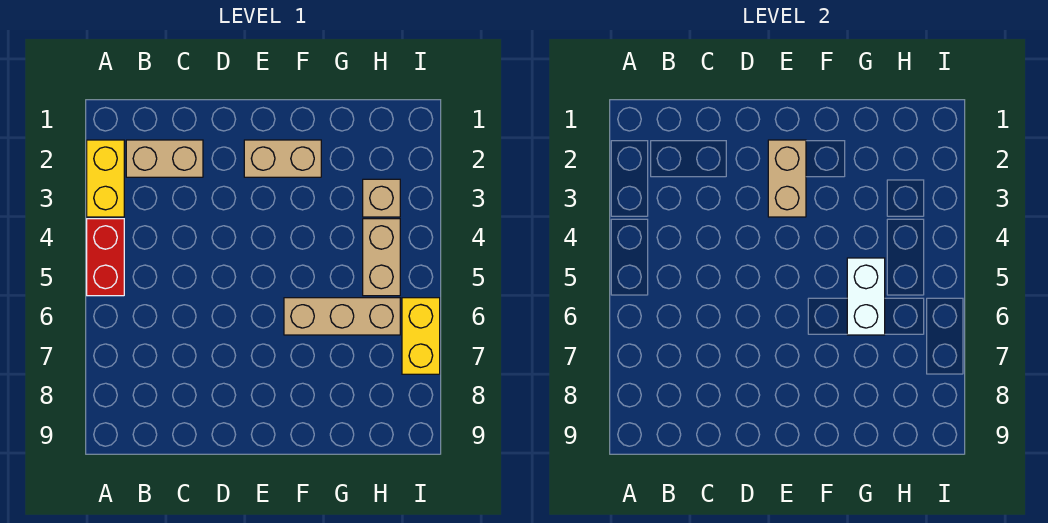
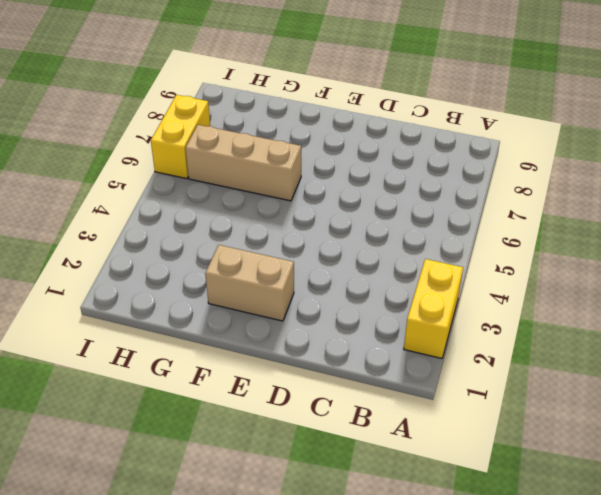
none -> red brick A4:A5 level 1
none -> tan brick B2:C2 level 1

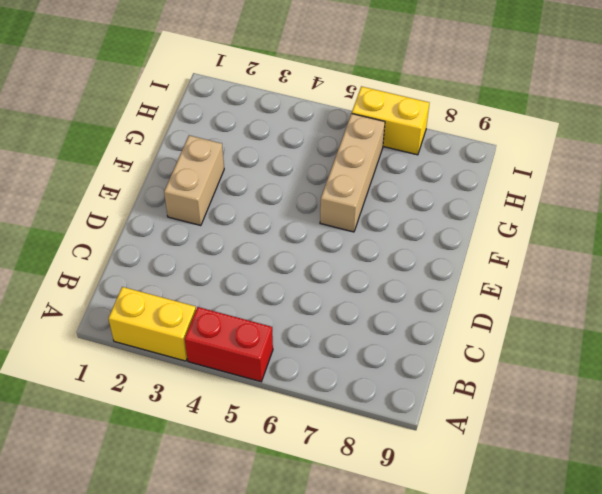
none -> tan brick B2:C2 level 1
none -> tan brick H3 level 1

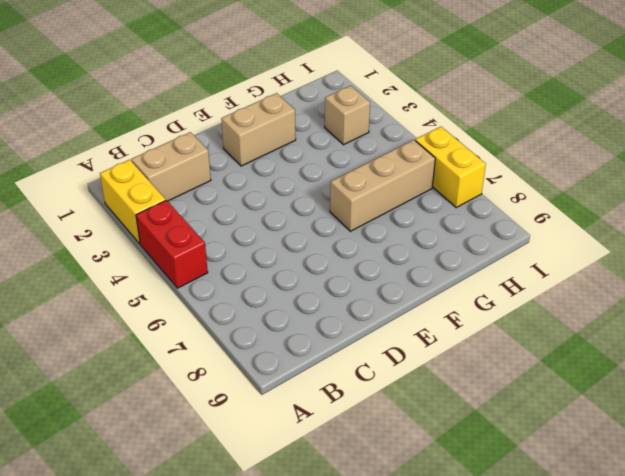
none -> tan brick H4:H5 level 1
none -> tan brick E2:E3 level 2

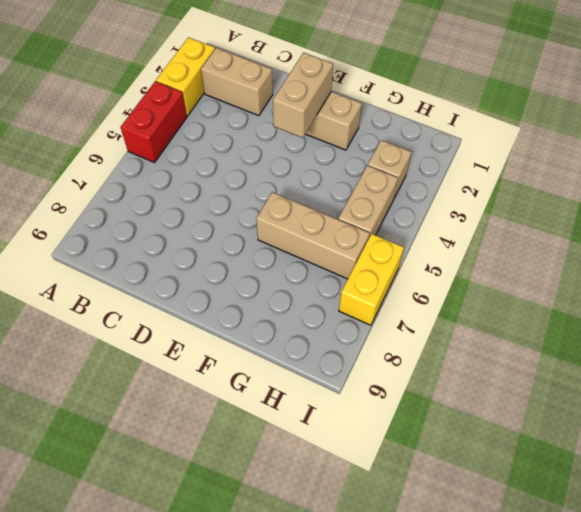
none -> white brick G5:G6 level 2

